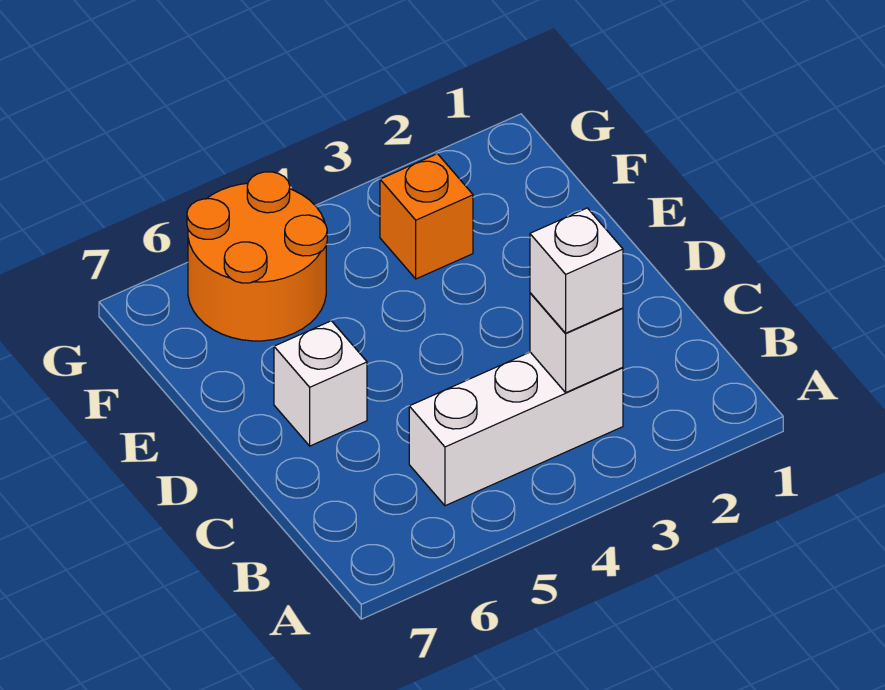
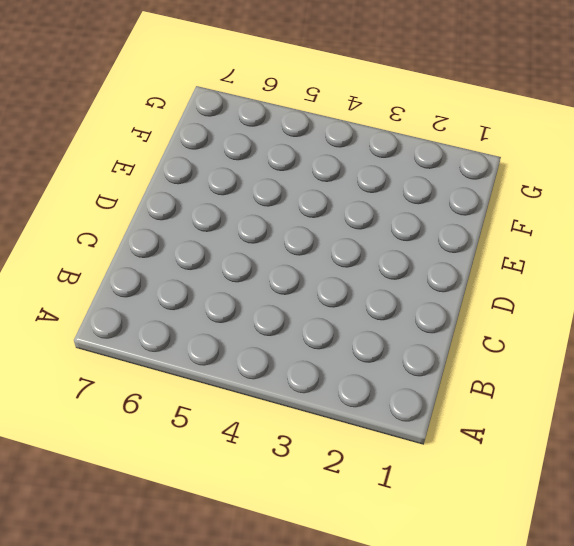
none -> white brick B3:B5 level 1
none -> white brick D6 level 1

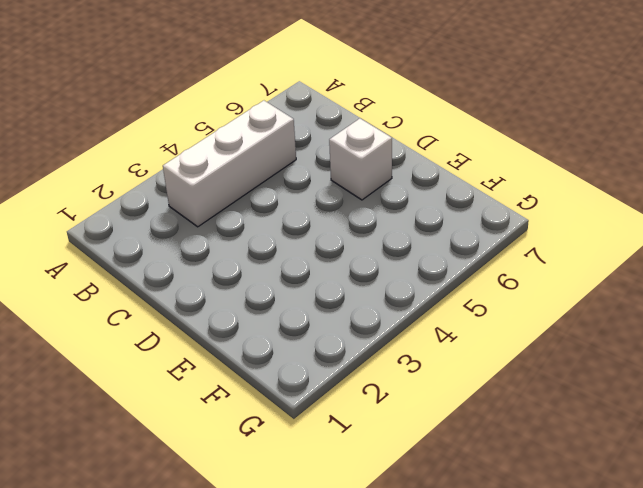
none -> orange brick F3 level 1
none -> orange round brick F5:G6 level 1

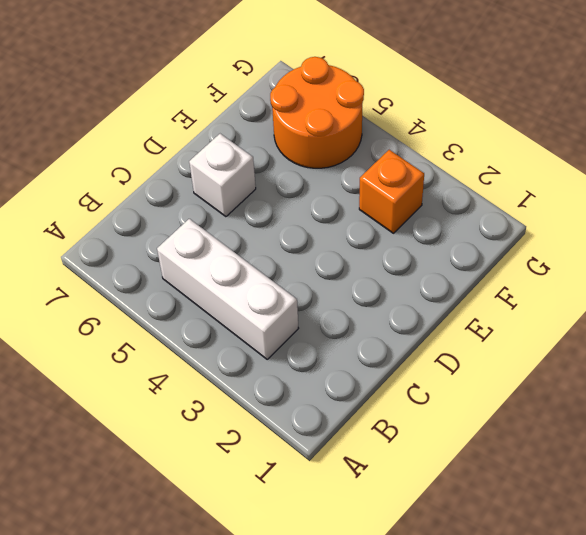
none -> white brick B3 level 2
none -> white brick B3 level 3

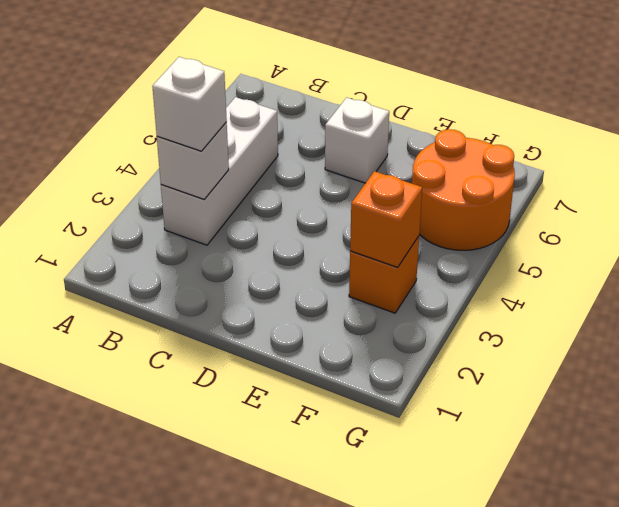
orange brick F3 level 2 -> none

